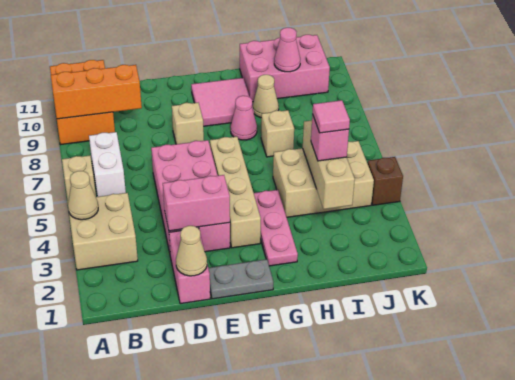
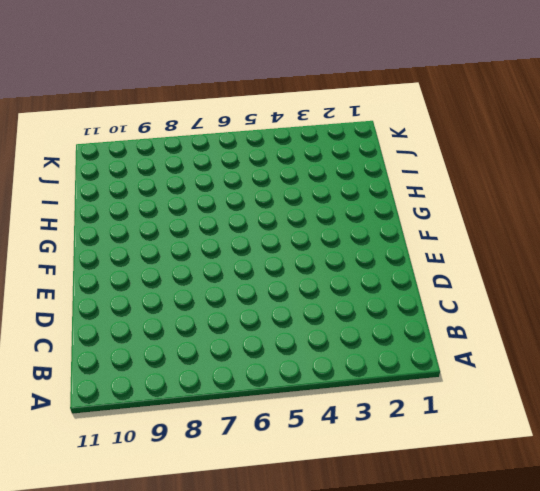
none -> tan brick A3:B4 level 1
none -> tan brick A6 level 1
none -> orange brick A9:B11 level 1

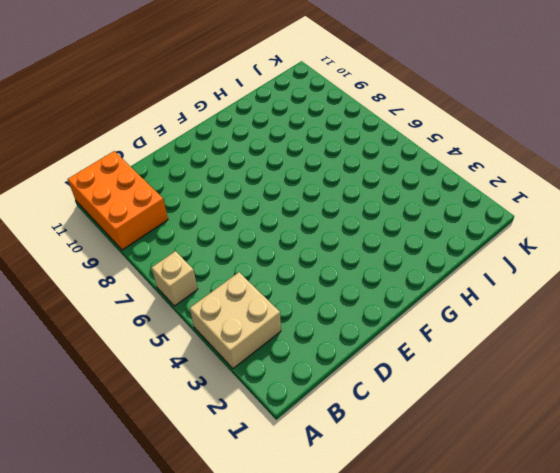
none -> white brick B6:B7 level 1
none -> pink brick D1:D2 level 1
none -> pink brick D3:E6 level 1

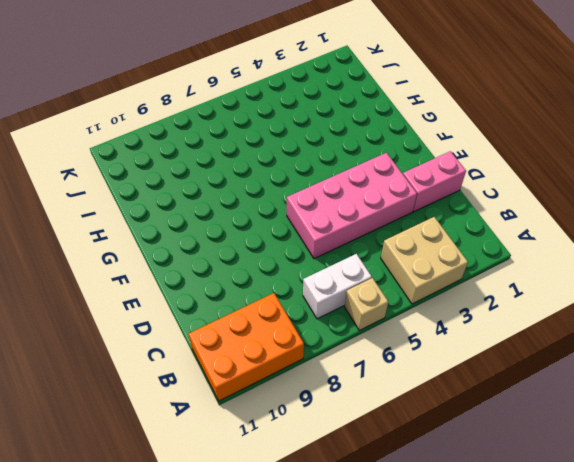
none -> grey plate E1:F1 level 1
none -> tan brick E8 level 1
none -> tan brick F3:F6 level 1

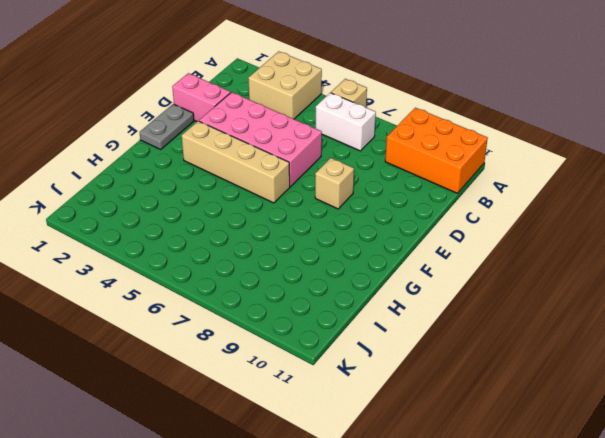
none -> pink tile F9:G10 level 1
none -> pink plate G2:G4 level 1
none -> pink cone G8 level 1

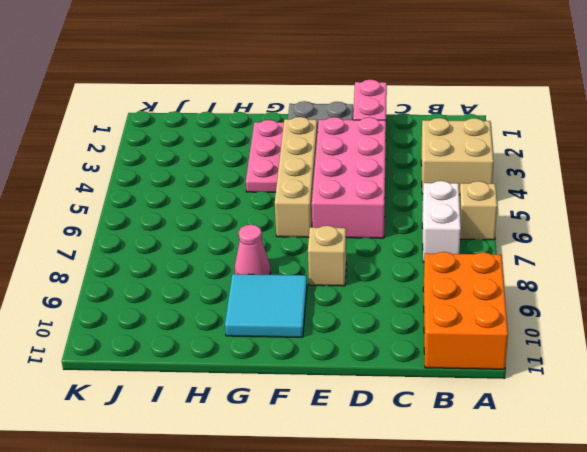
cyan tile F9:G10 level 1 -> pink tile F9:G10 level 1
none -> tan brick H4:J5 level 1
none -> tan brick H7 level 1
none -> tan cone H9 level 1

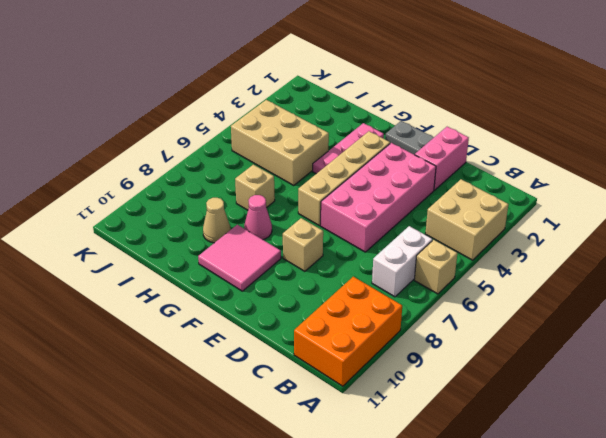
none -> pink brick H10:J11 level 1
none -> brown brick K4 level 1
none -> tan cone A4 level 2

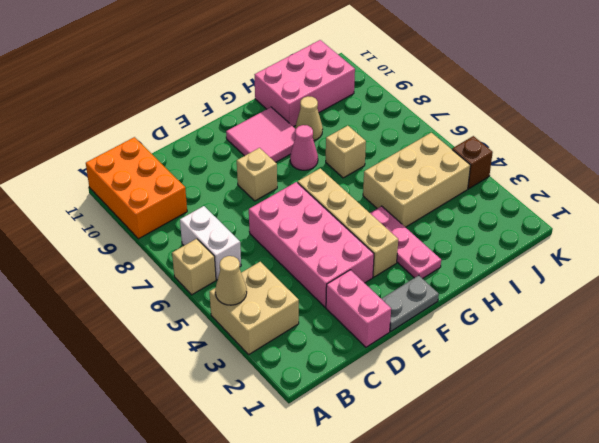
none -> orange brick A9:C9 level 2
none -> tan cone D1 level 2
none -> pink brick D3:E3 level 2

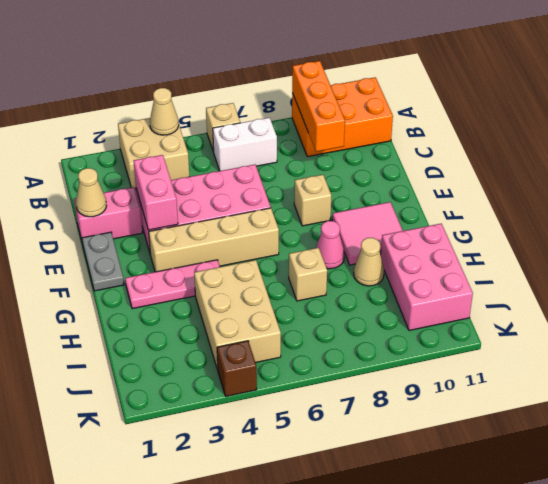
none -> tan brick I3:I5 level 2
none -> pink cone I10 level 2
none -> pink brick I4 level 3

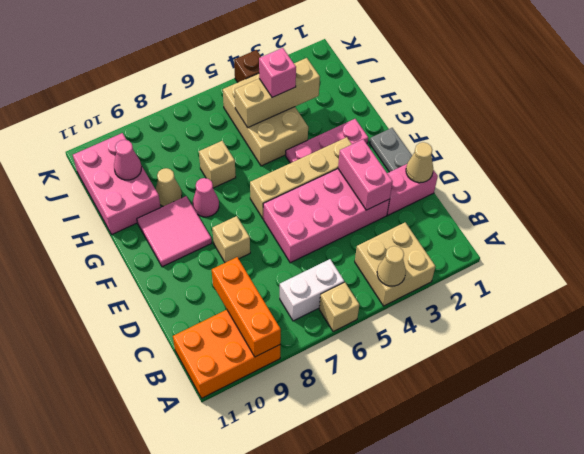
none -> pink tile I4 level 4

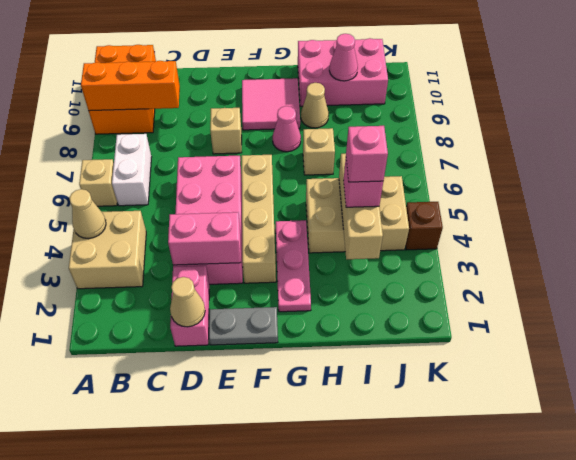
pink brick I4 level 4 -> pink tile I4 level 4

